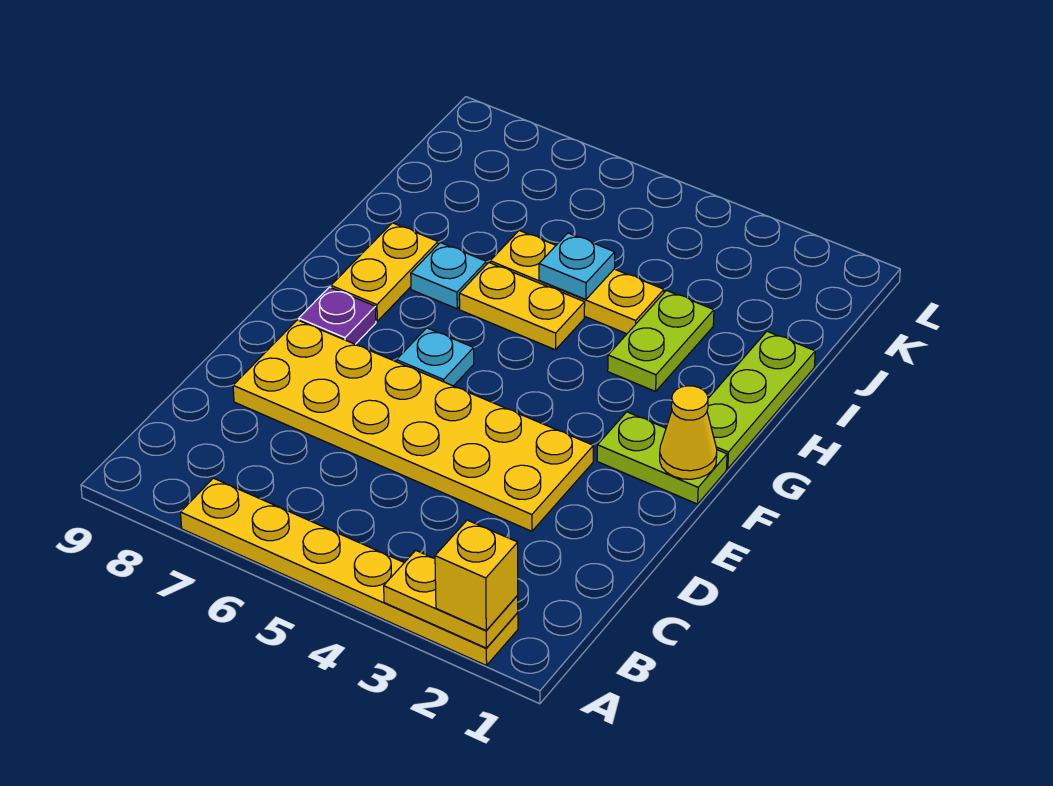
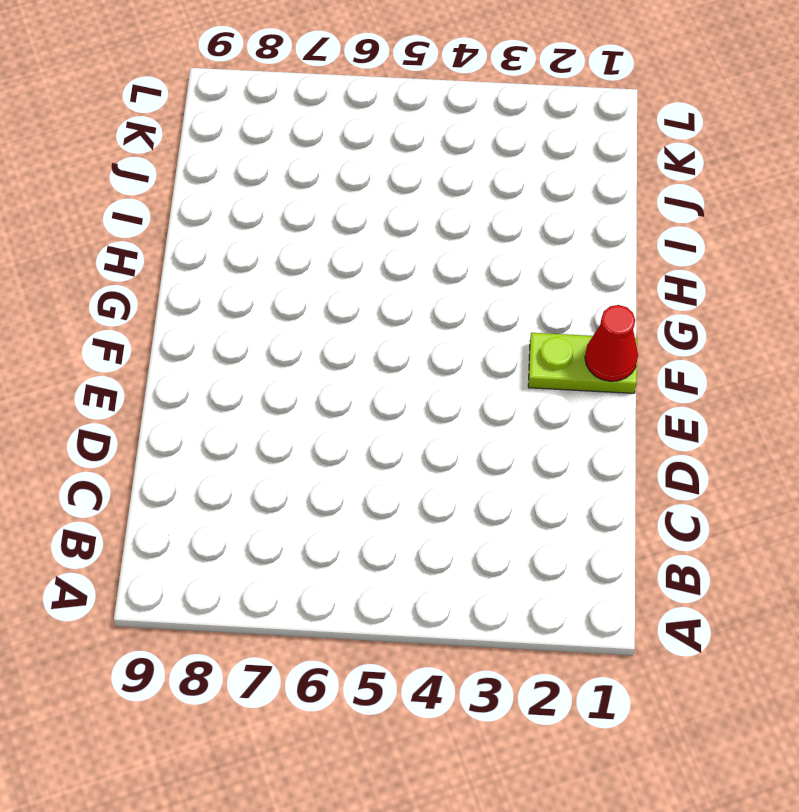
red cone F1 level 2 -> yellow cone F1 level 2
none -> yellow plate A2:A7 level 1
none -> yellow plate D3:E8 level 1
none -> cyan plate F6 level 1

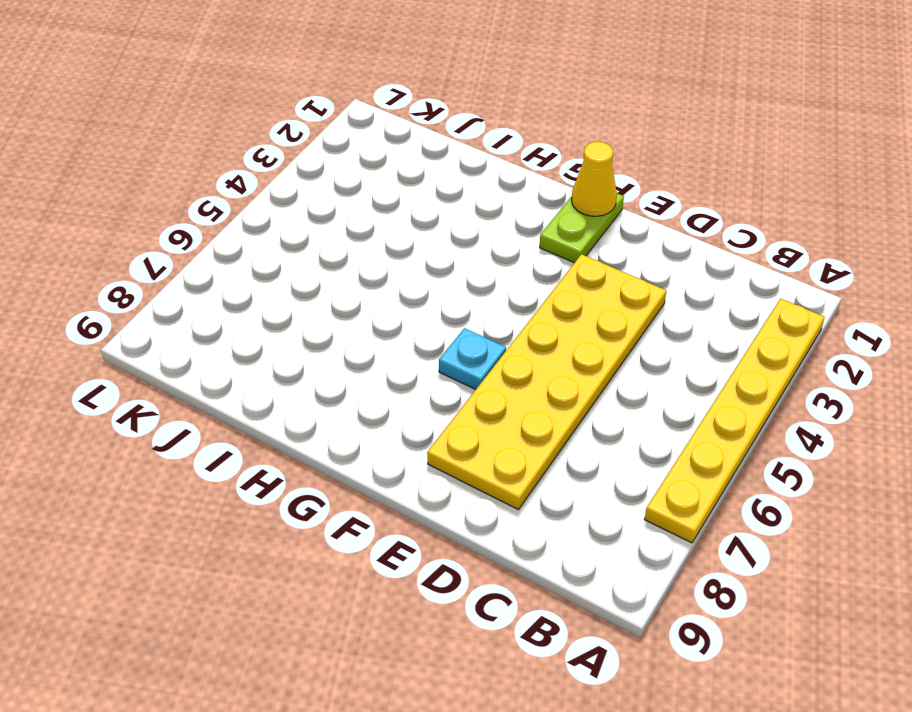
none -> purple plate F8 level 1
none -> lime plate G1:I1 level 1
none -> yellow plate G8:H8 level 1

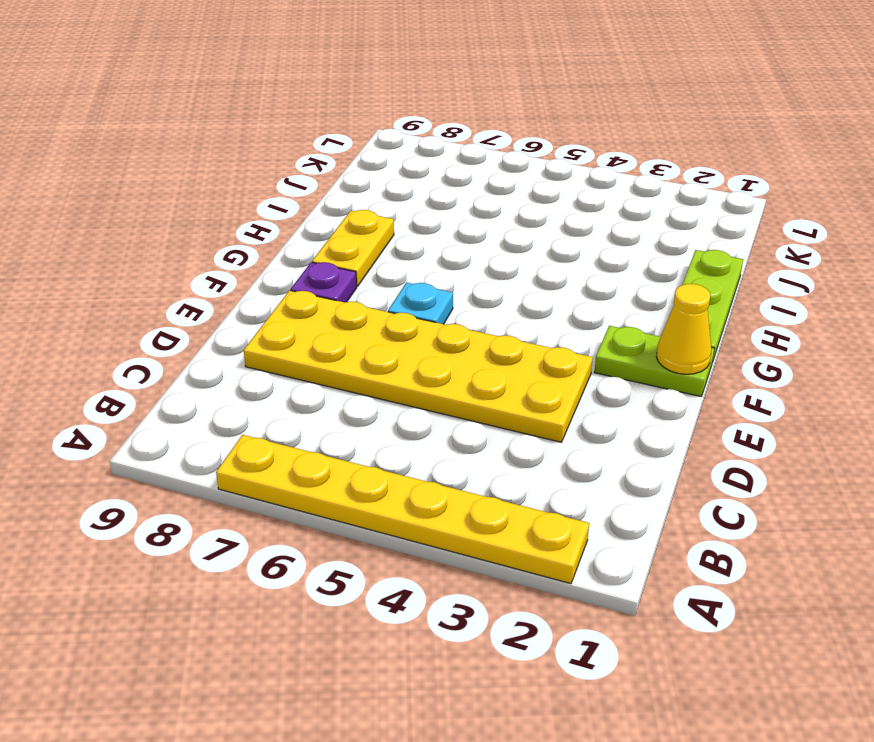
none -> lime plate H3:I3 level 1
none -> yellow plate H5:H6 level 1
none -> cyan plate H7 level 1

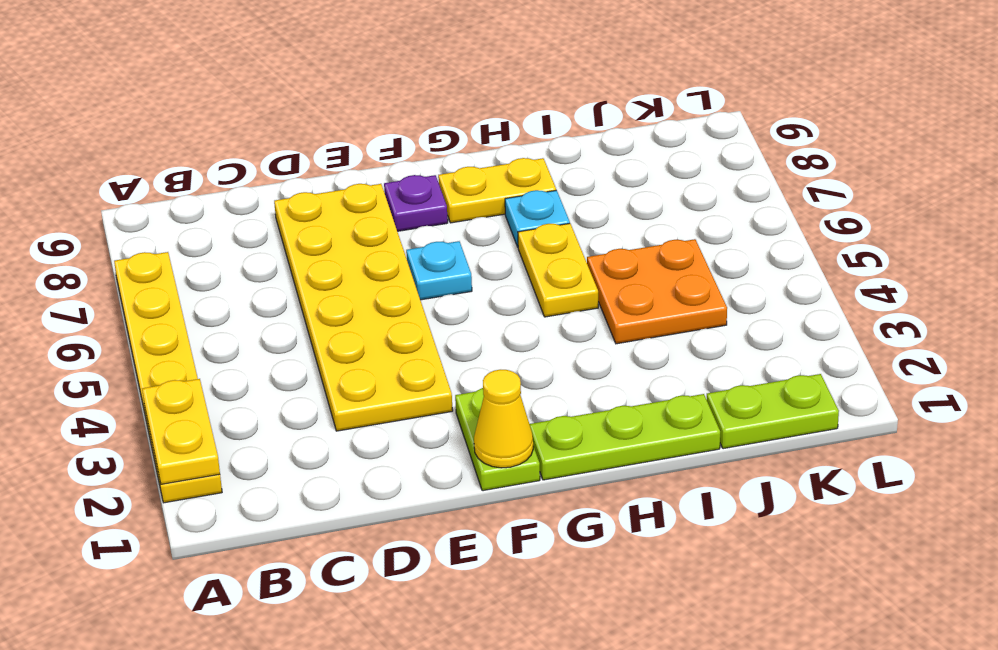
orange plate I4:J5 level 1 -> yellow plate I4:I6 level 1
lime plate J1:K1 level 1 -> lime plate H3:I3 level 1
none -> cyan plate I5 level 2
none -> yellow brick A2 level 3

